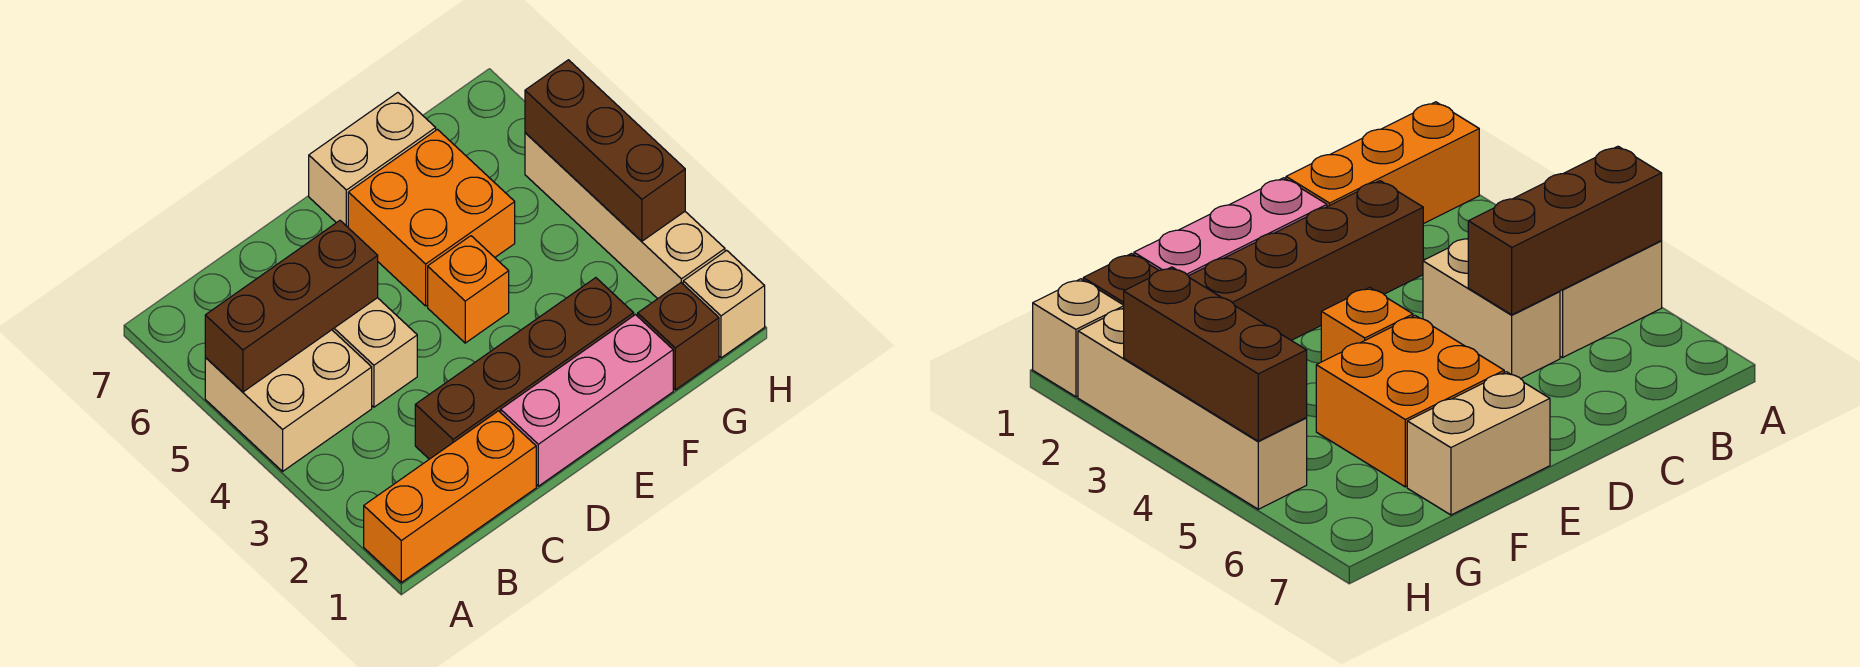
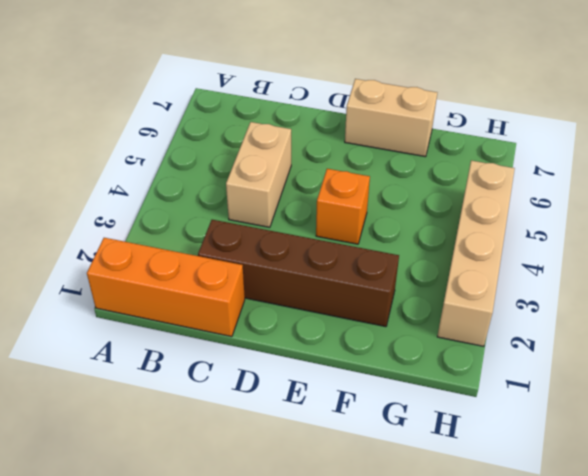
none -> tan brick A4:B5 level 1
none -> pink brick D1:F1 level 1
none -> orange brick E5:F6 level 1

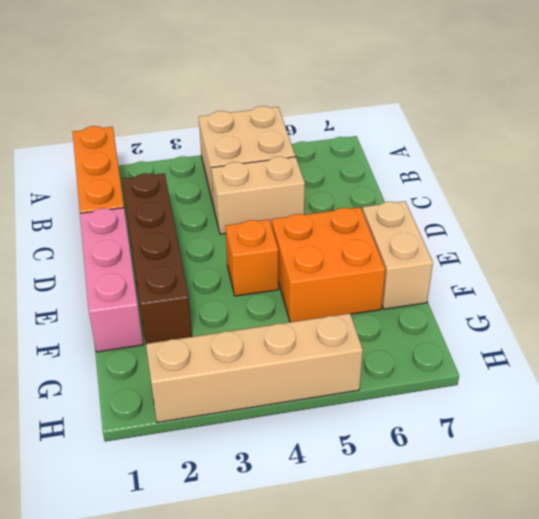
none -> brown brick G1 level 1
none -> tan brick H1 level 1
none -> brown brick A5:C5 level 2

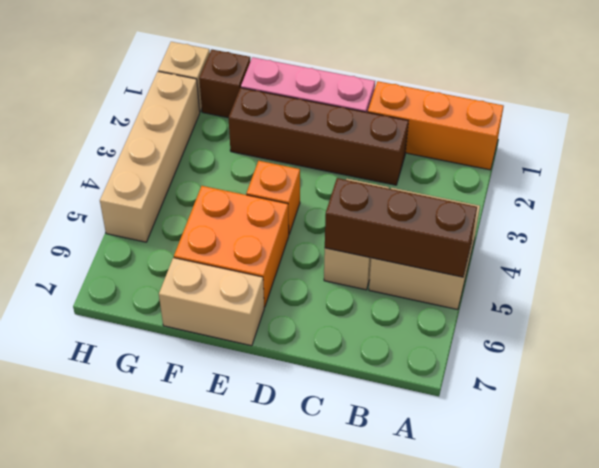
none -> brown brick H3:H5 level 2

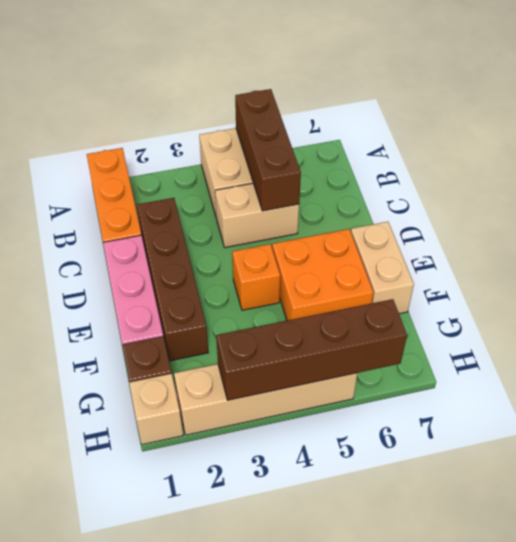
brown brick H3:H6 level 2 -> brown brick H3:H5 level 2

